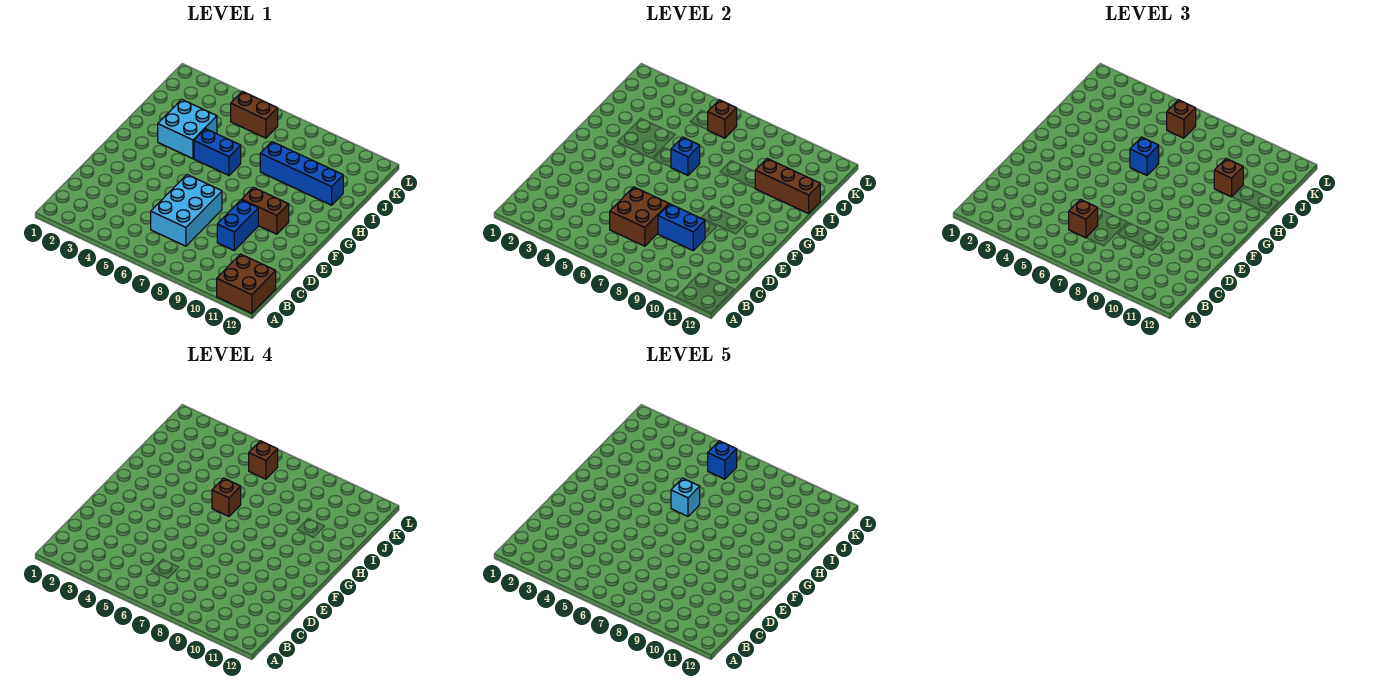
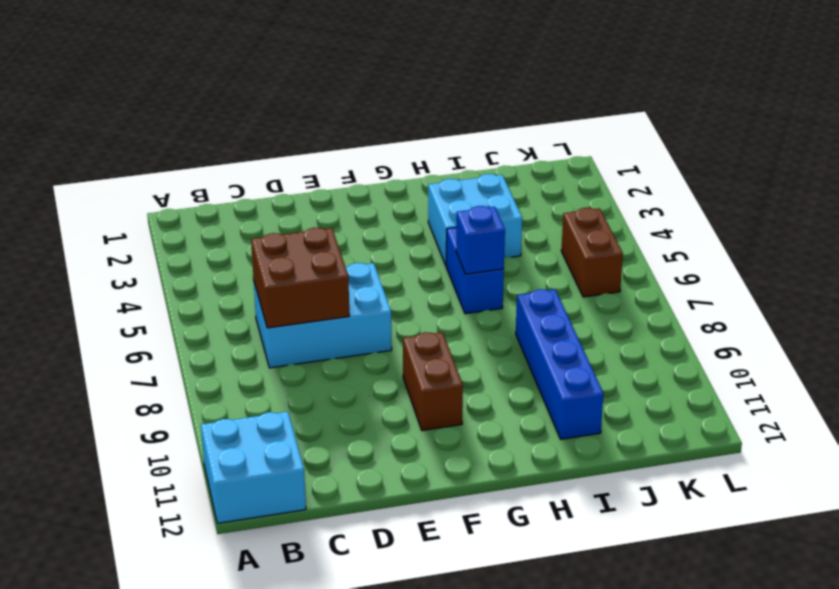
cyan brick A11:B12 level 1 -> brown brick A11:B12 level 1
none -> blue brick D9:E9 level 1
none -> blue brick D8:D9 level 2
none -> brown brick I10:I12 level 2

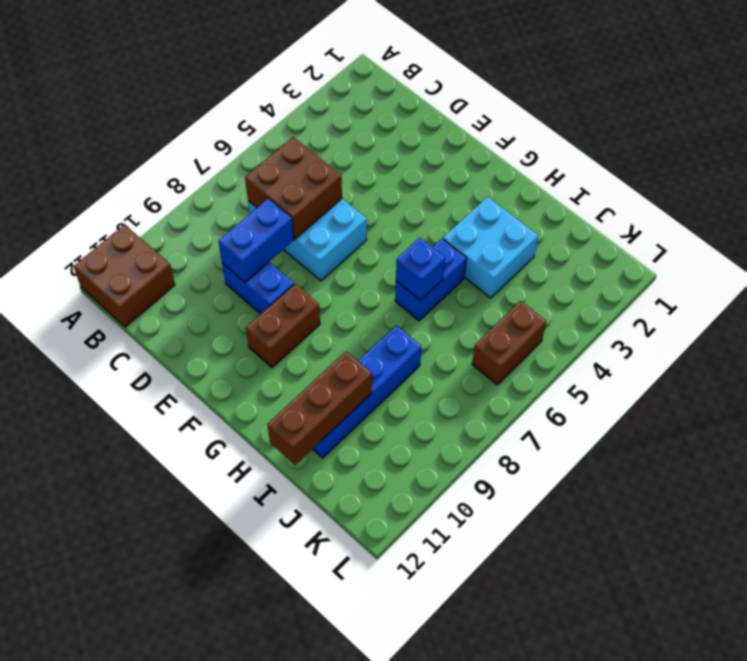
none -> brown brick K6 level 2
none -> brown brick C6 level 3
none -> blue brick H6 level 3

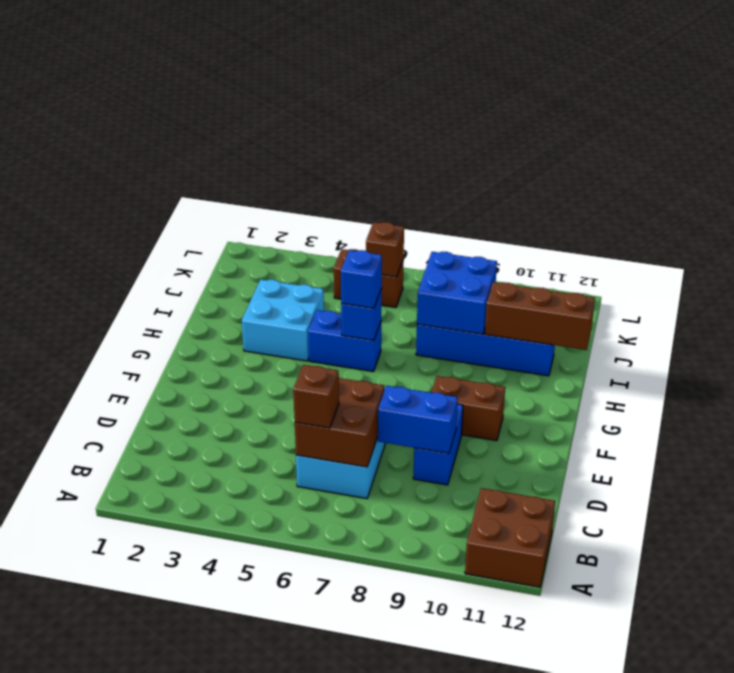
blue brick I8:J9 level 2 -> none
none -> brown brick I10 level 3
none -> brown brick K6 level 3
none -> brown brick H6 level 4

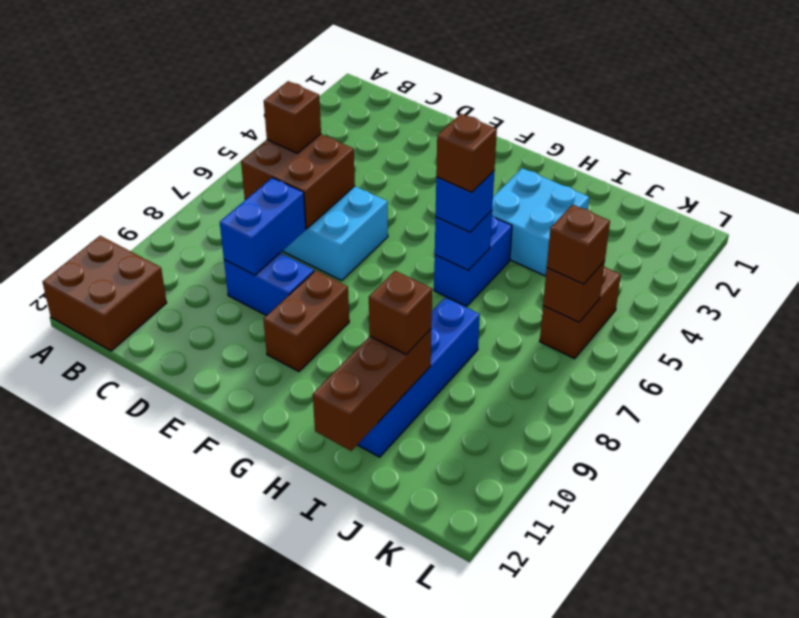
none -> brown brick K6 level 4
none -> cyan brick H6 level 5
none -> blue brick K6 level 5

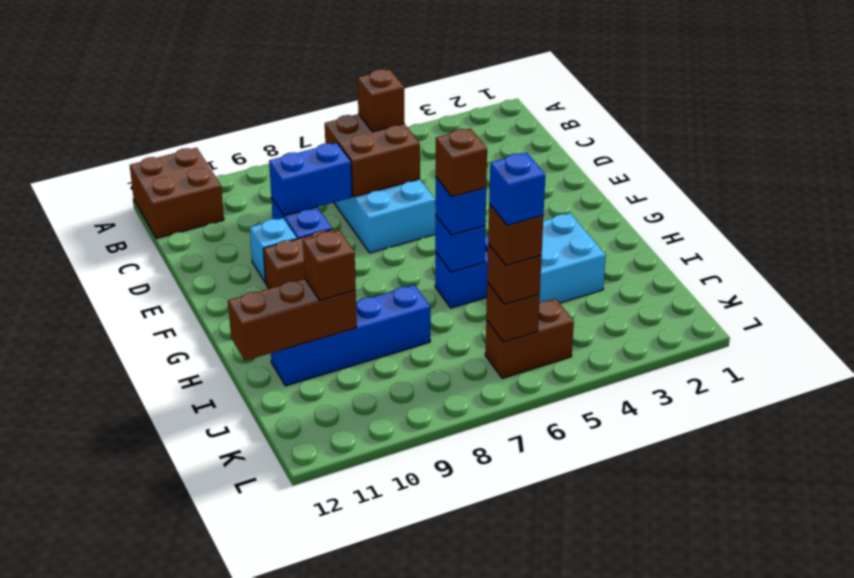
cyan brick E10 level 1 -> cyan brick H6 level 5

